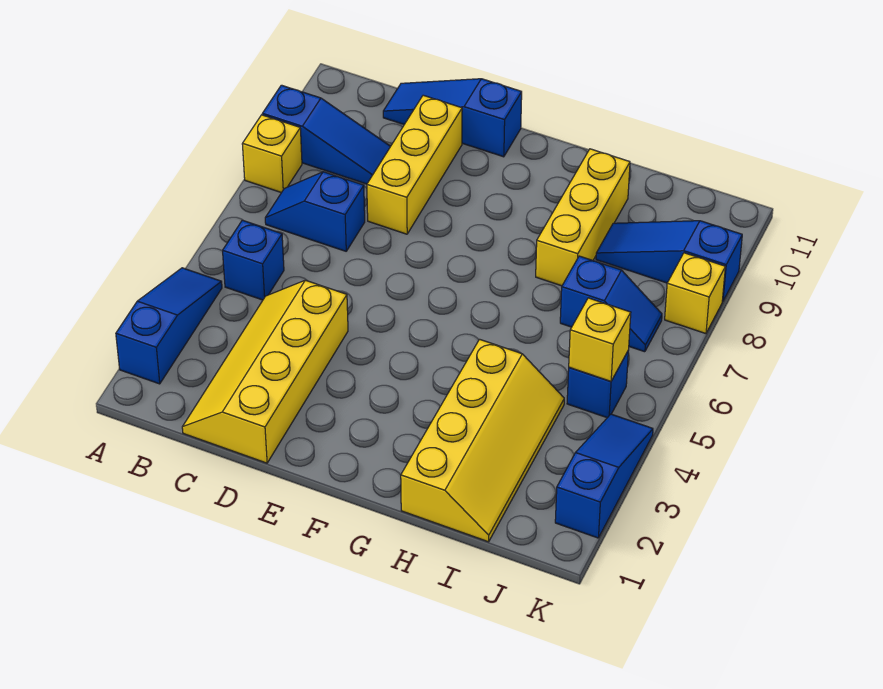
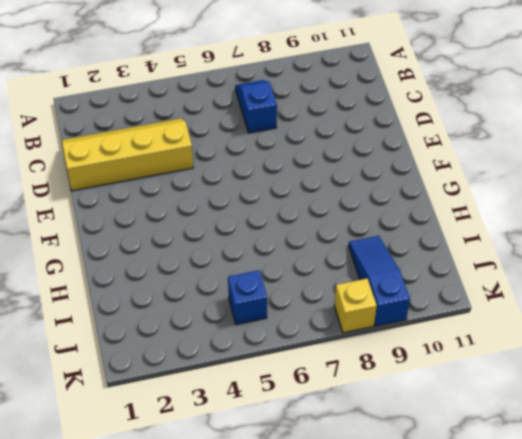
none -> blue slope A2:A4 level 1 top 2
none -> yellow brick A8 level 1
none -> blue slope A9:C9 level 1 top A

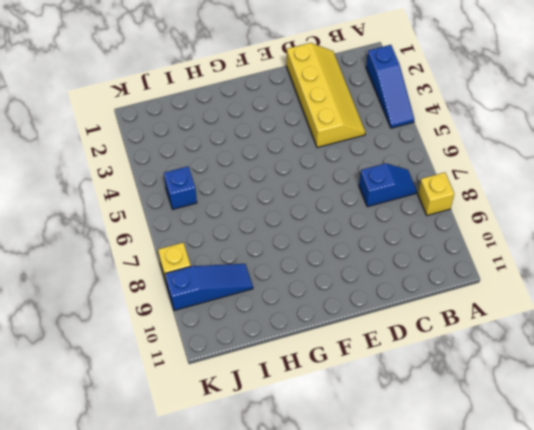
none -> blue slope A9:C9 level 1 top A
none -> blue brick B5 level 1
none -> blue slope C11:E11 level 1 top E

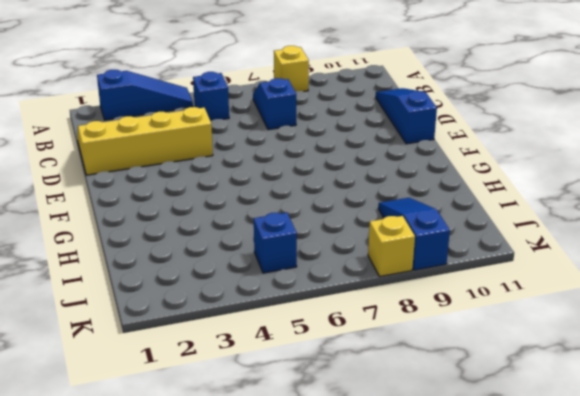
none -> blue slope A9:C9 level 1 top A
none -> yellow brick D8:D10 level 1
none -> yellow slope H1:I4 level 1 top H

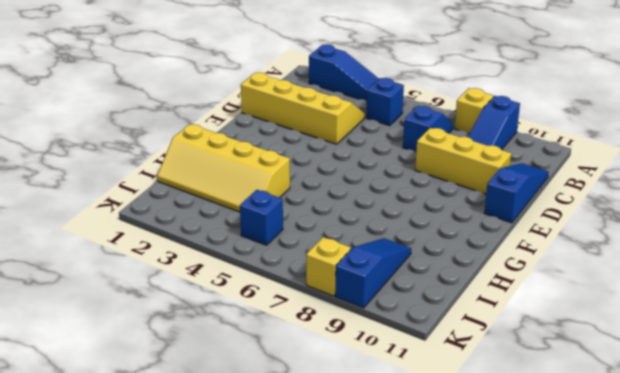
none -> yellow brick H8:H10 level 1
none -> blue slope I7:J7 level 1 top I
none -> blue slope K2:K4 level 1 top 2

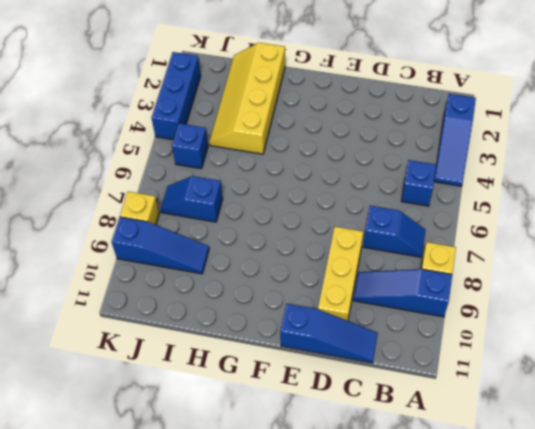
blue brick K2:K4 level 1 -> blue slope K2:K4 level 1 top 2
none -> yellow slope C1:D4 level 1 top D
none -> yellow brick H8:H10 level 1
none -> yellow brick J5 level 2

